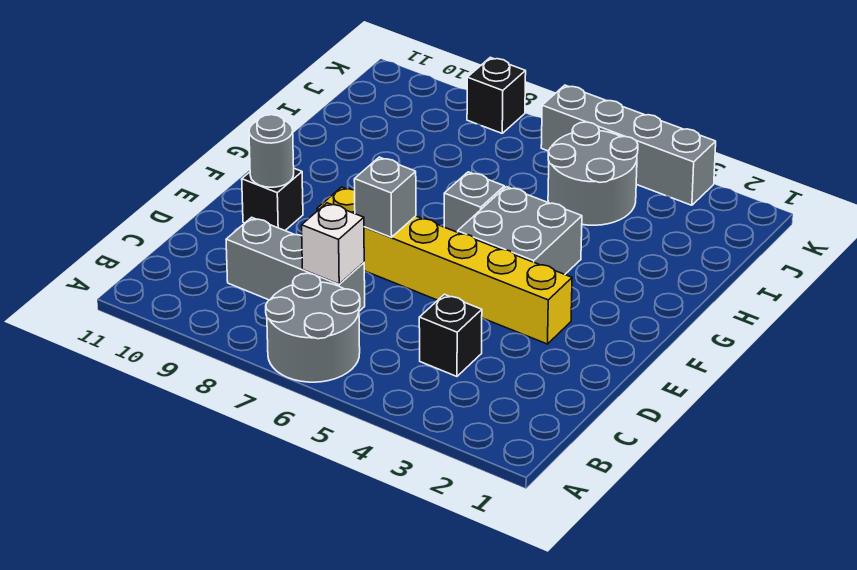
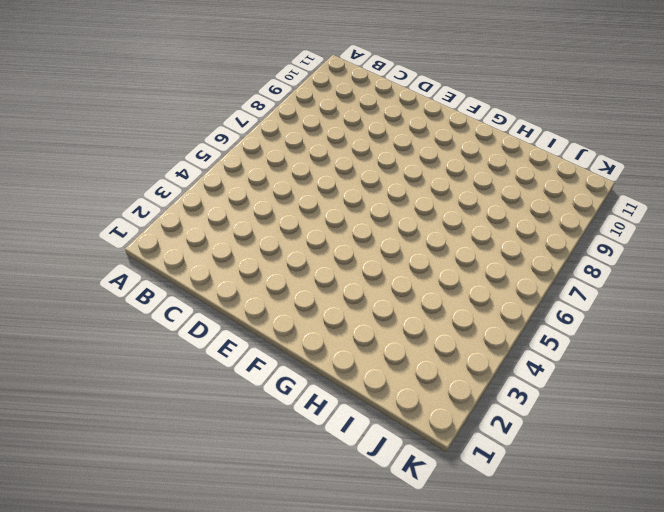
none -> grey round brick A6:B7 level 1
none -> black brick C4 level 1
none -> grey brick C7:C9 level 1

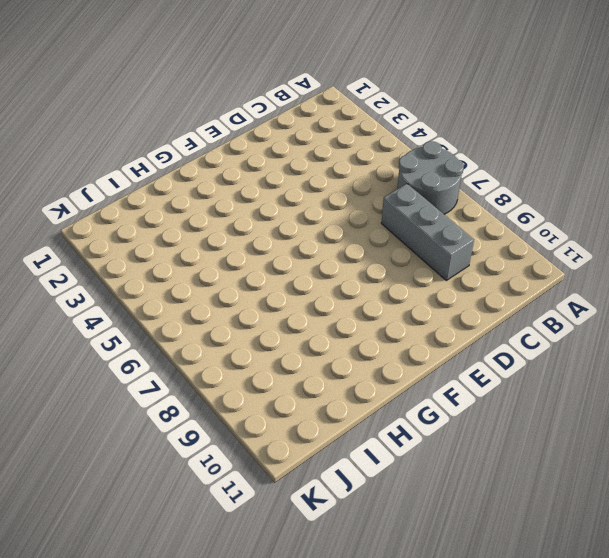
none -> black brick C4 level 1
none -> yellow brick E3:E8 level 1
none -> black brick E10 level 1

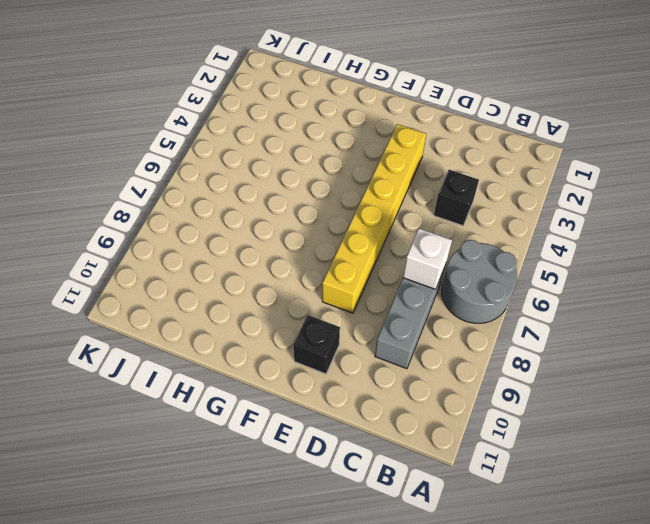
none -> grey brick F4:G5 level 1
none -> grey brick G6 level 1
none -> grey round brick I4:J5 level 1

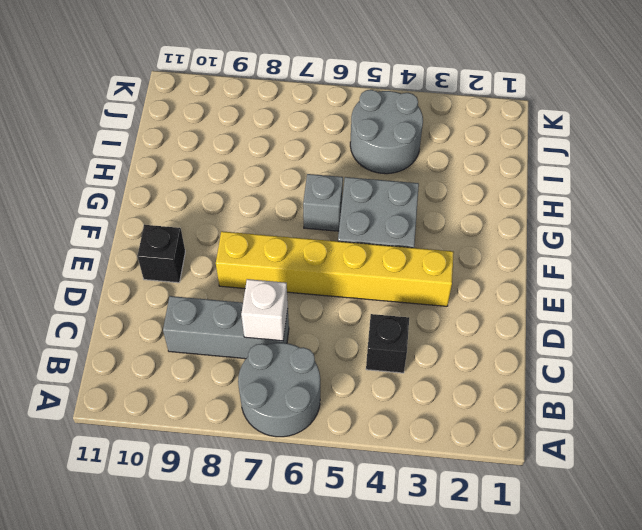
none -> grey brick K3:K6 level 1
none -> black brick K8 level 1
none -> grey brick E7 level 2

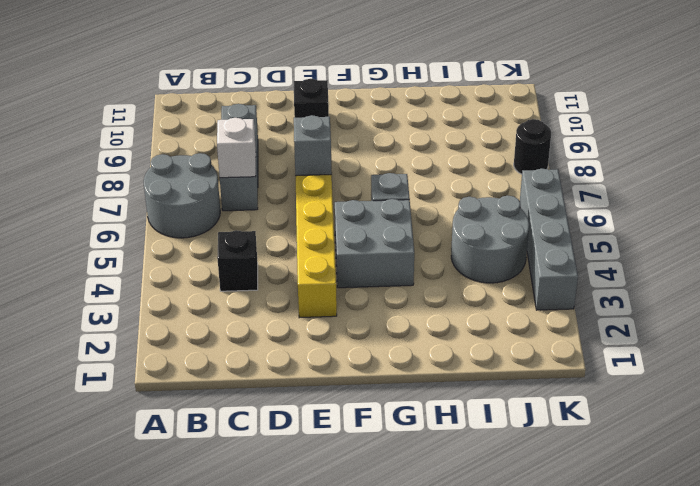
black round brick K8 level 1 -> black brick K8 level 1
none -> grey round brick E10 level 2

